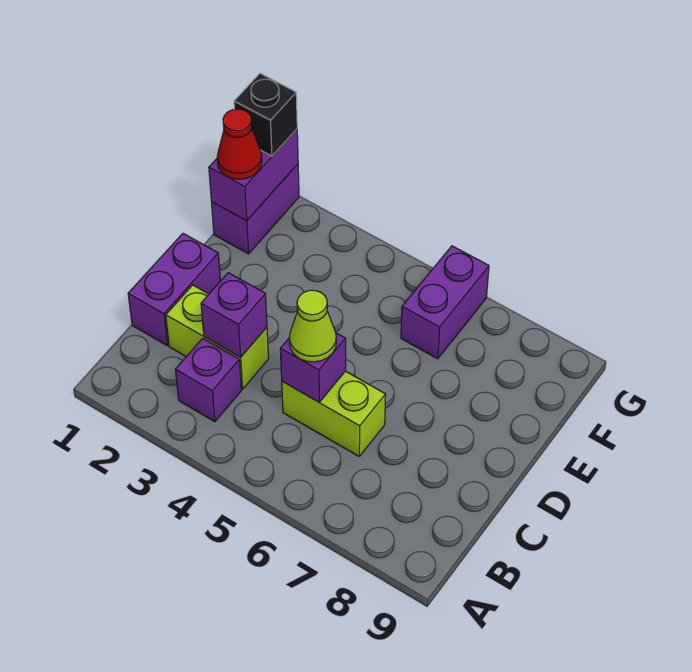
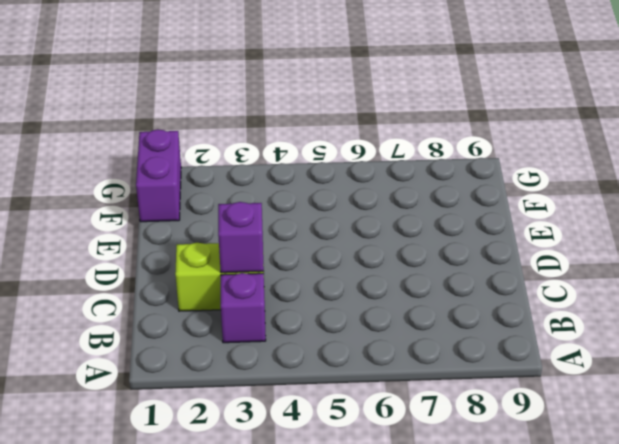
none -> purple brick C1:D1 level 1
none -> lime brick C5:C6 level 1
none -> purple brick F6:G6 level 1

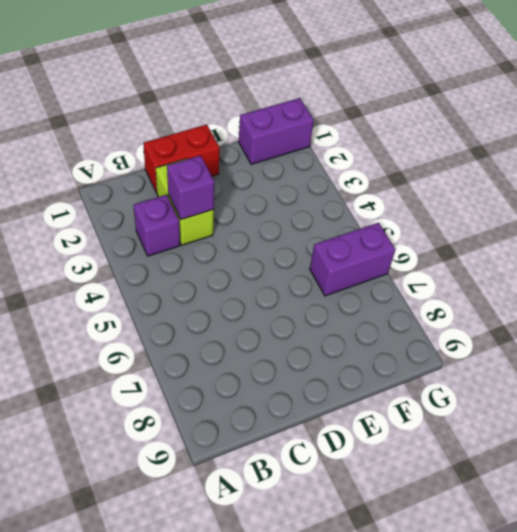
red brick C1:D1 level 1 -> purple brick C1:D1 level 1
none -> lime brick C5:C6 level 1
none -> purple brick C5 level 2
none -> purple brick F1:G1 level 2

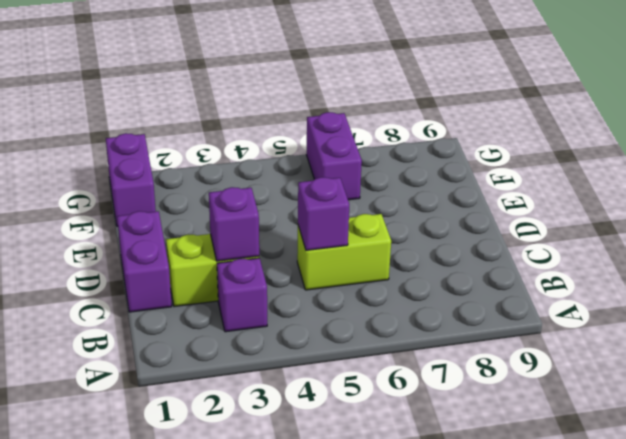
none -> purple brick F1:G1 level 2
none -> lime cone C5 level 3
none -> red cone F1 level 3

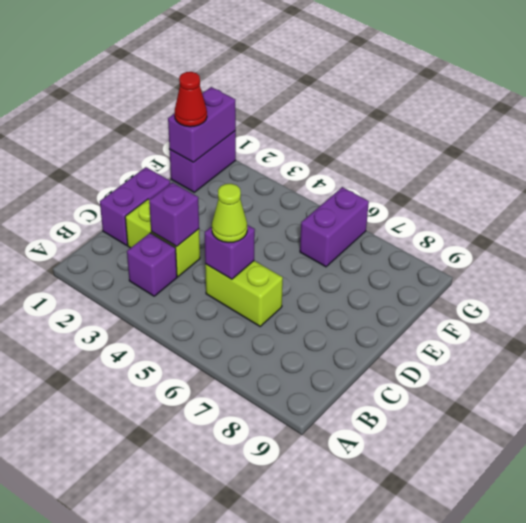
none -> black brick G1 level 3

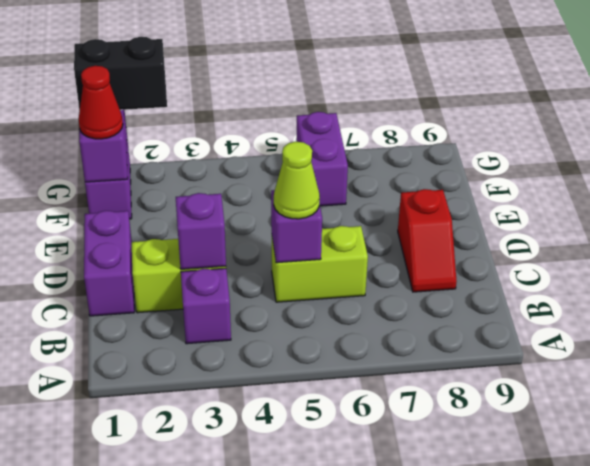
red slope C8:D8 level 1 top D -> none
black brick G1:G2 level 3 -> black brick G1 level 3

